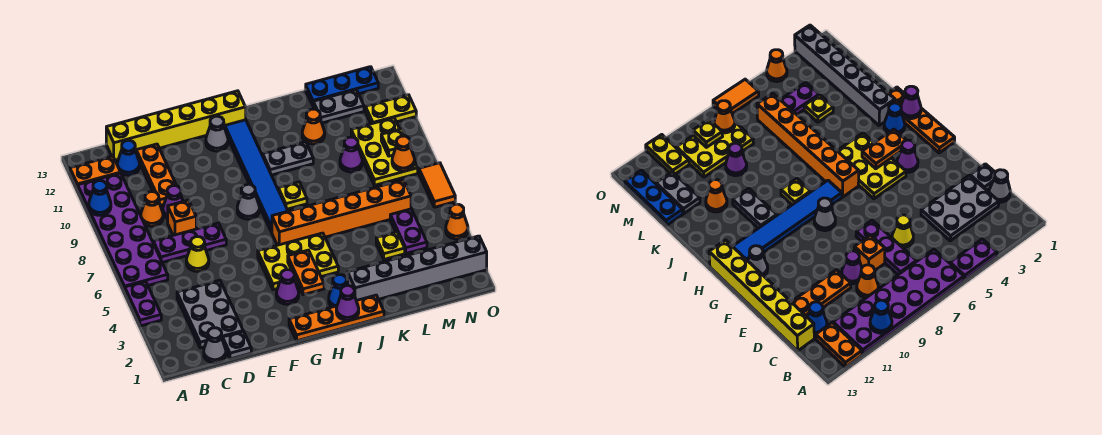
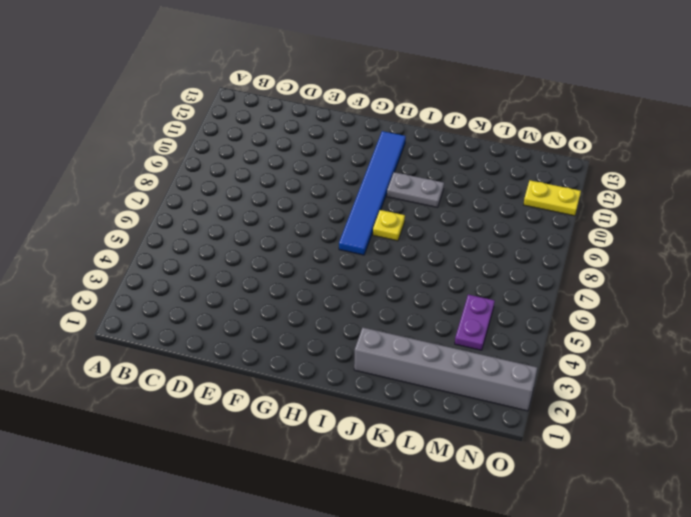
none -> purple plate A4:A5 level 1
none -> purple plate A6:B11 level 1
none -> orange plate A12:B12 level 1
none -> grey cone C1 level 1

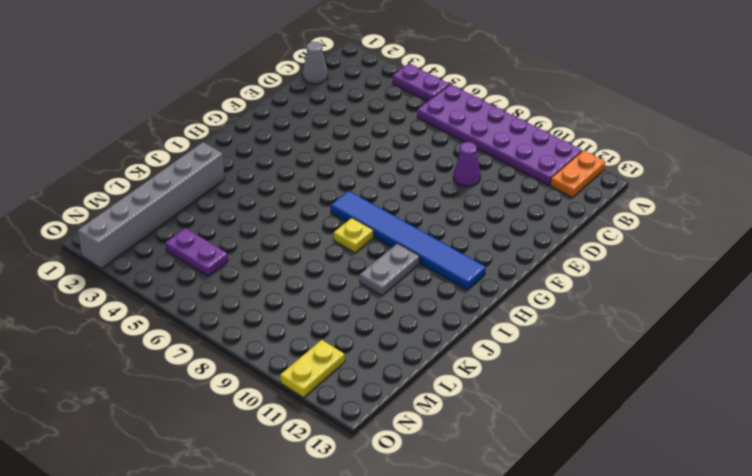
none -> grey plate C2:D4 level 1
none -> purple plate C7:E7 level 1
none -> orange cone C9 level 1
none -> blue cone C12 level 1

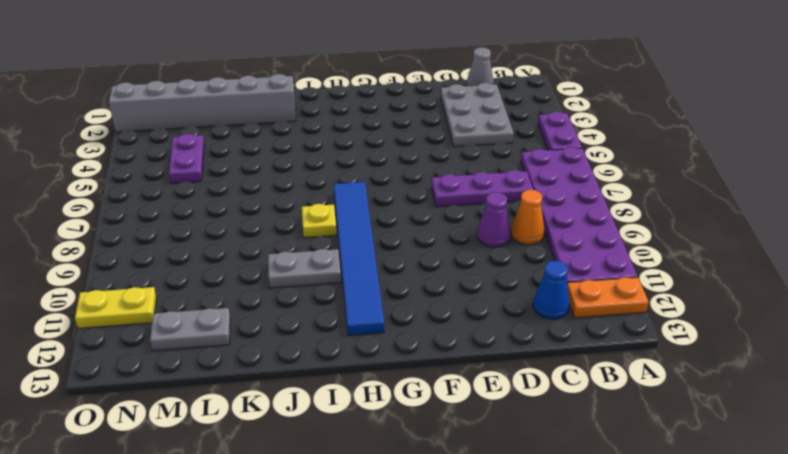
none -> yellow brick C13:H13 level 1
none -> grey plate D1 level 1
none -> yellow cone D6 level 1
none -> orange brick D8 level 1

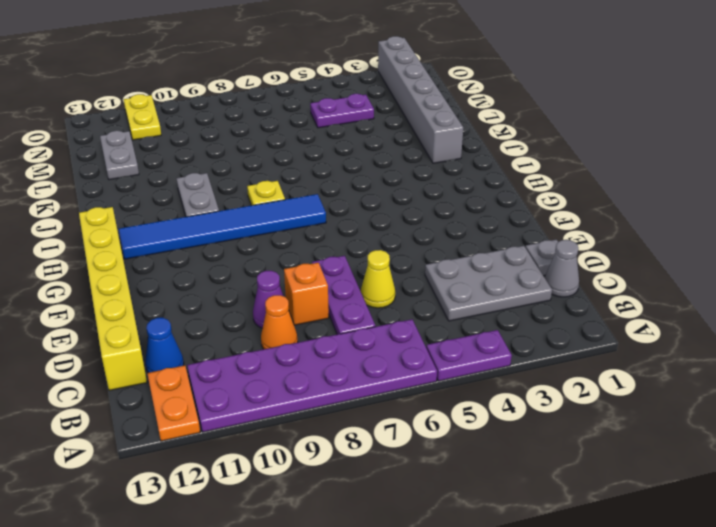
none -> orange plate D10:D12 level 1
none -> orange plate G1:J1 level 1
none -> purple cone G3 level 1
none -> yellow plate G4:I5 level 1

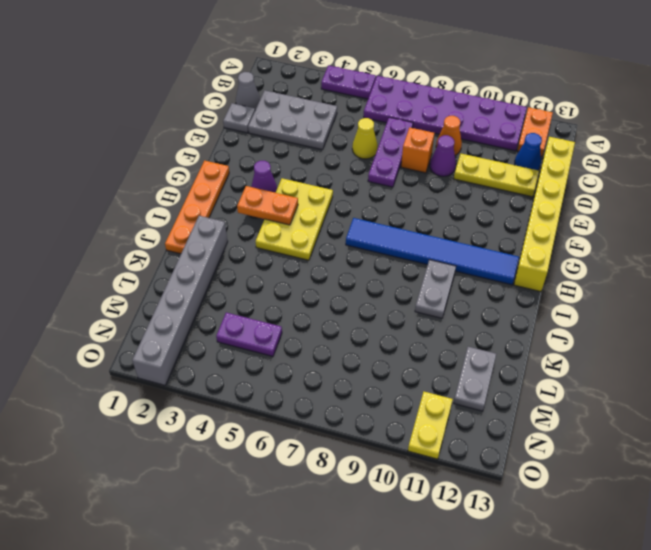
yellow plate D10:D12 level 1 -> orange plate D10:D12 level 1
none -> grey cone G8 level 1
none -> grey cone G12 level 1
none -> orange brick H6:M6 level 1
none -> blue cone I2 level 1

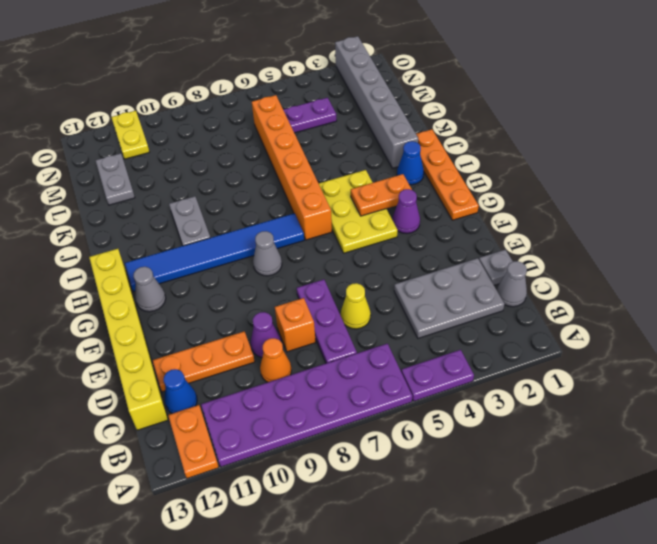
none -> yellow plate I8 level 1
none -> orange cone K11 level 1
none -> yellow plate L4 level 1
none -> purple cone L9 level 1

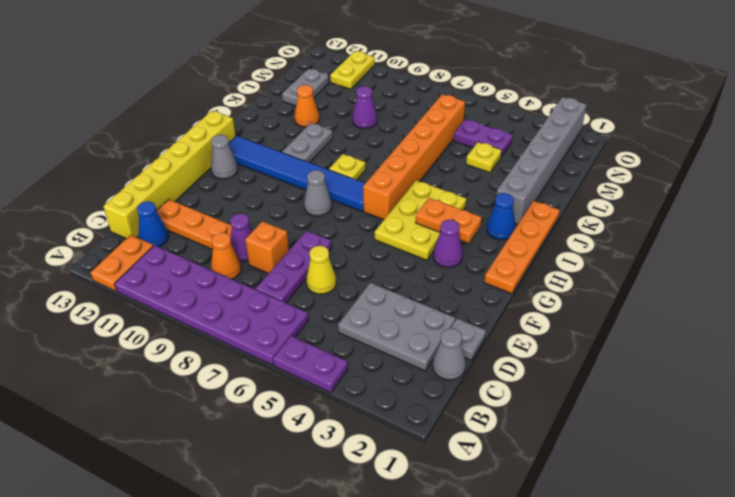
none -> blue plate L13:N13 level 1
none -> yellow plate M8:N10 level 1
none -> orange cone O4 level 1
none -> orange tile O6:O7 level 1

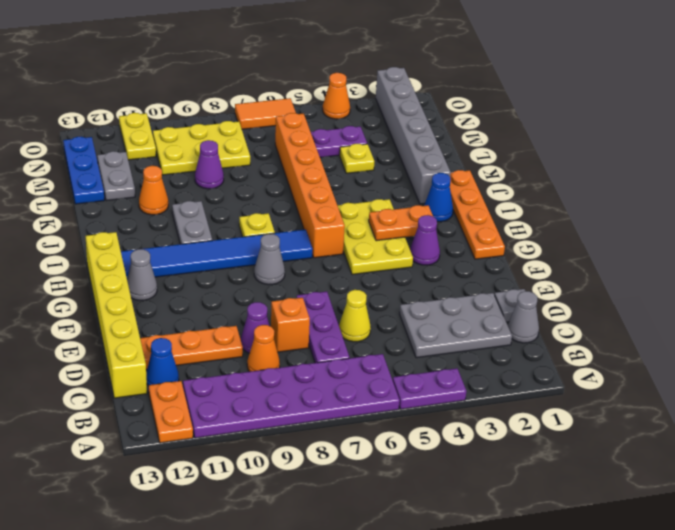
none -> blue cone A10 level 2
none -> purple cone I1 level 2
none -> orange cone N8 level 2
none -> yellow plate N9 level 2

